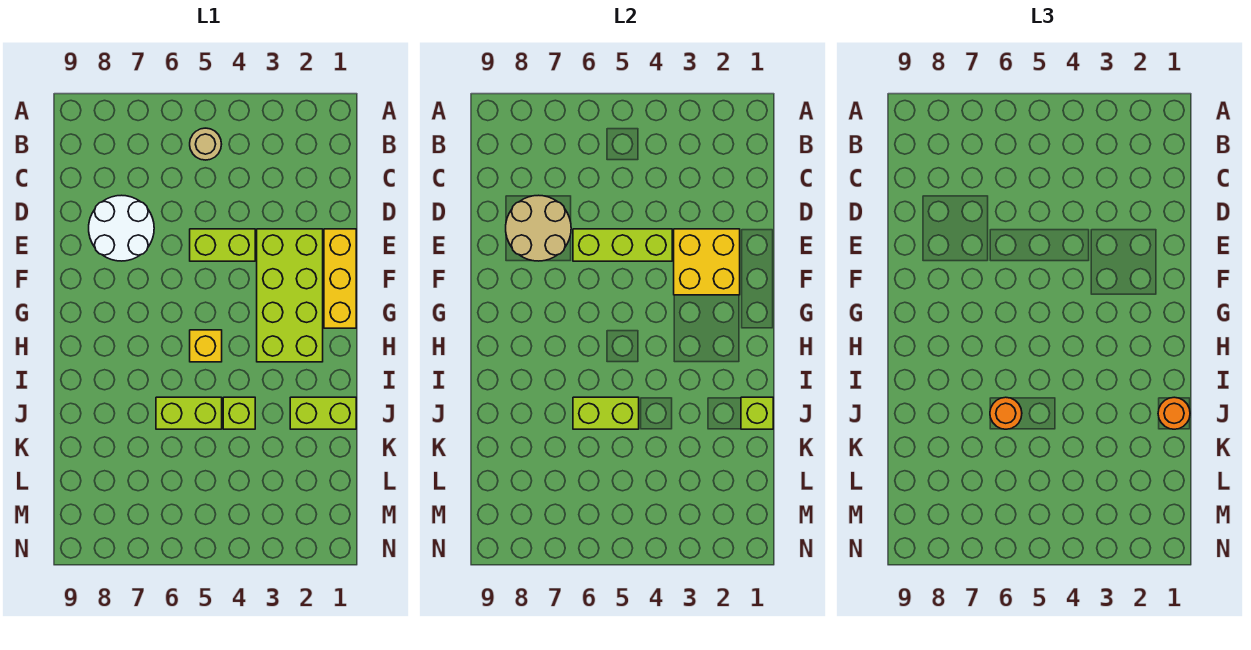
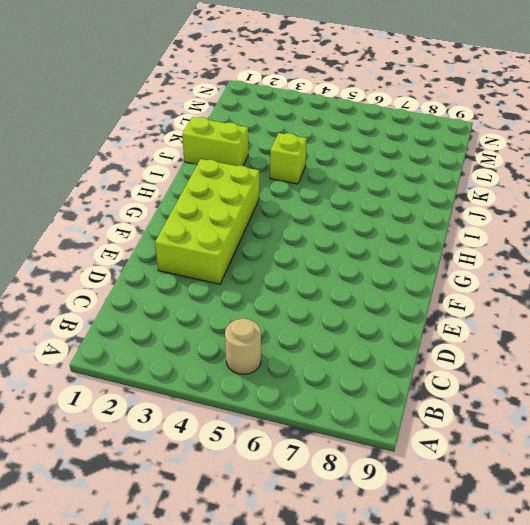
none -> white round brick D7:E8 level 1
none -> yellow brick E1:G1 level 1
none -> lime brick E4:E5 level 1

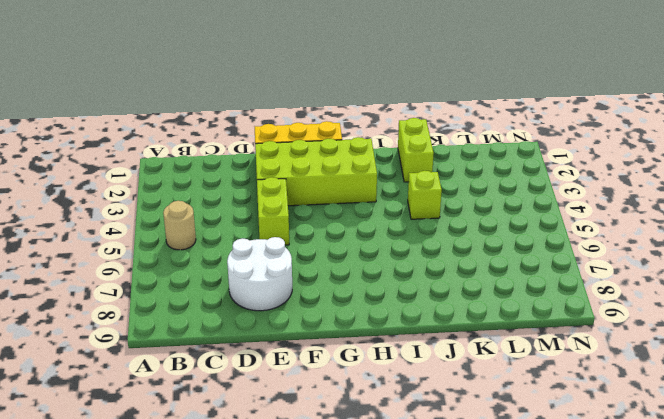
none -> yellow brick H5 level 1
none -> lime brick J5:J6 level 1
none -> tan round brick D7:E8 level 2

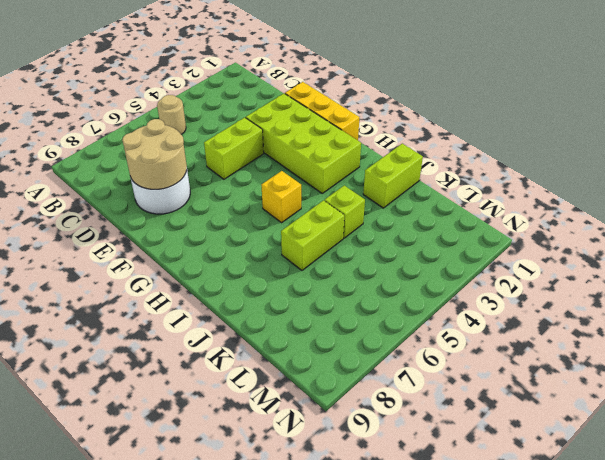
none -> yellow brick E2:F3 level 2
none -> lime brick E4:E6 level 2
none -> lime brick J1 level 2

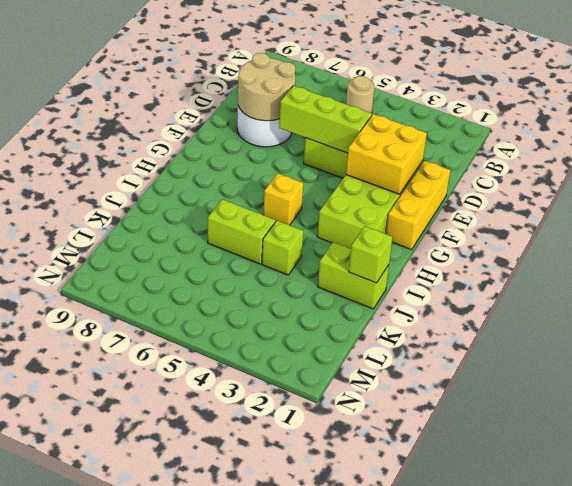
none -> lime brick J5:J6 level 2
none -> orange round brick J1 level 3
none -> orange round brick J6 level 3

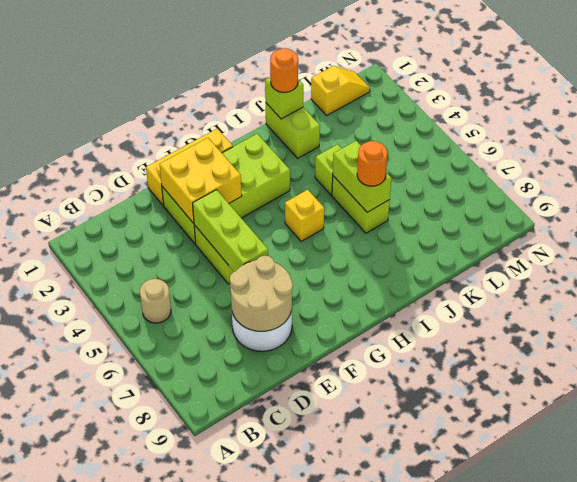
yellow slope L1:M1 level 1 top L -> none

